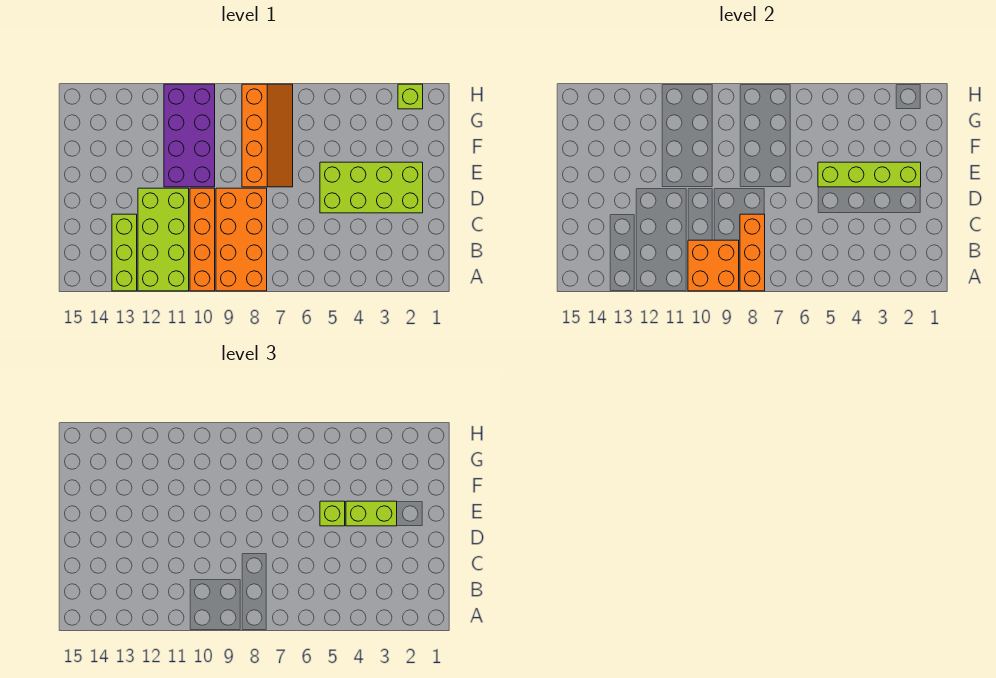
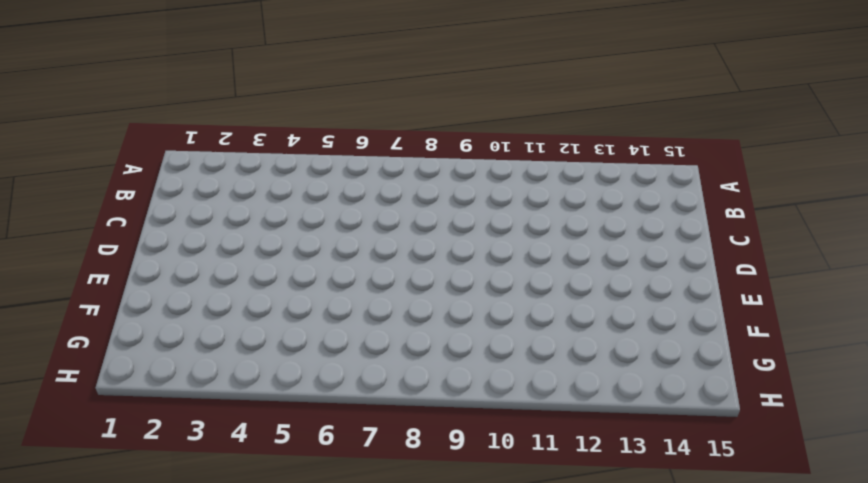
none -> orange brick A8:D9 level 1
none -> orange brick A10:D10 level 1
none -> lime brick A11:D12 level 1

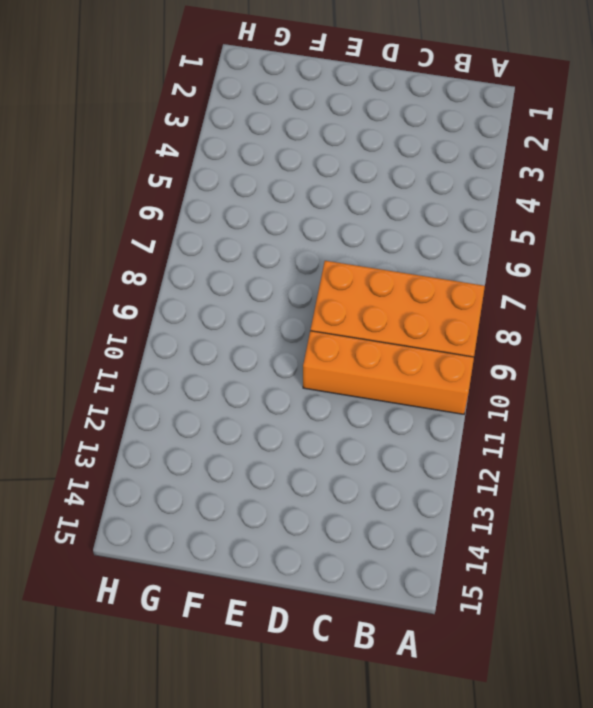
none -> lime brick A11:D12 level 1
none -> lime brick A13:C13 level 1
none -> lime brick D2:E5 level 1

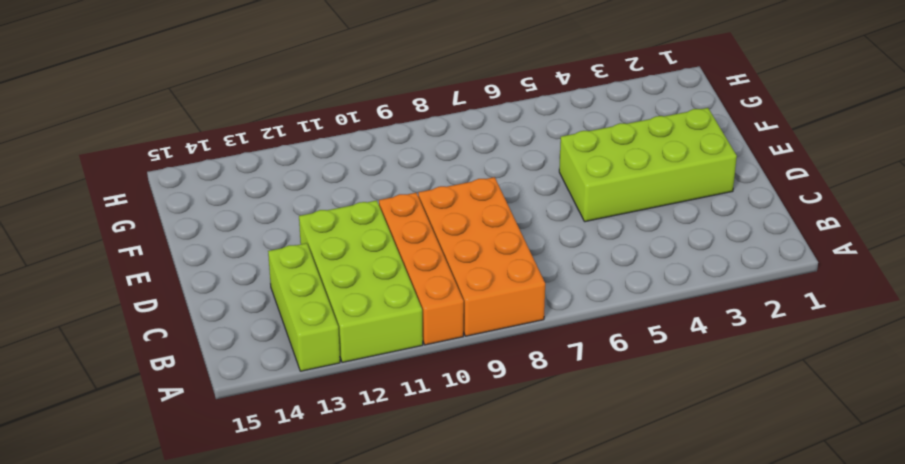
none -> orange slope E7:H8 level 1 top 8
none -> purple brick E10:H11 level 1
none -> lime brick H2 level 1

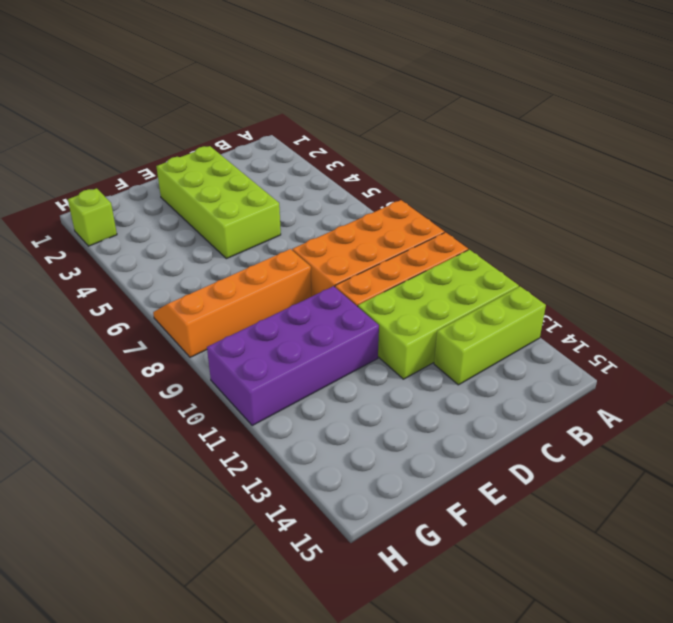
none -> orange brick A8:C8 level 2
none -> orange brick A9:B10 level 2
none -> lime brick E2:E5 level 2

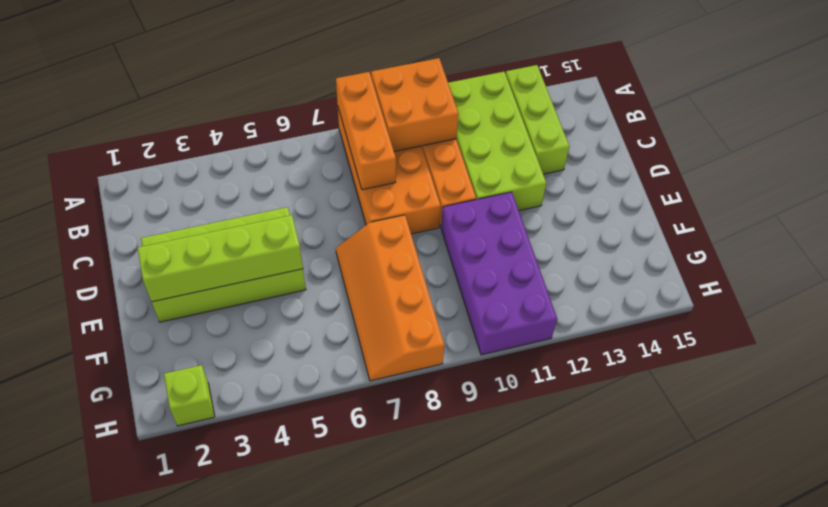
none -> lime brick E3:E4 level 3
none -> lime brick E5 level 3

